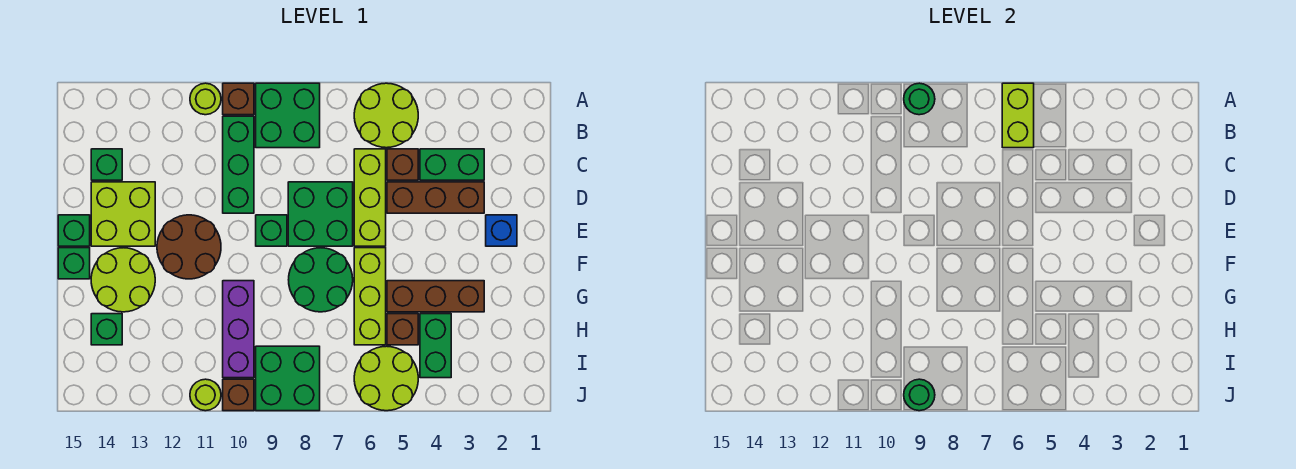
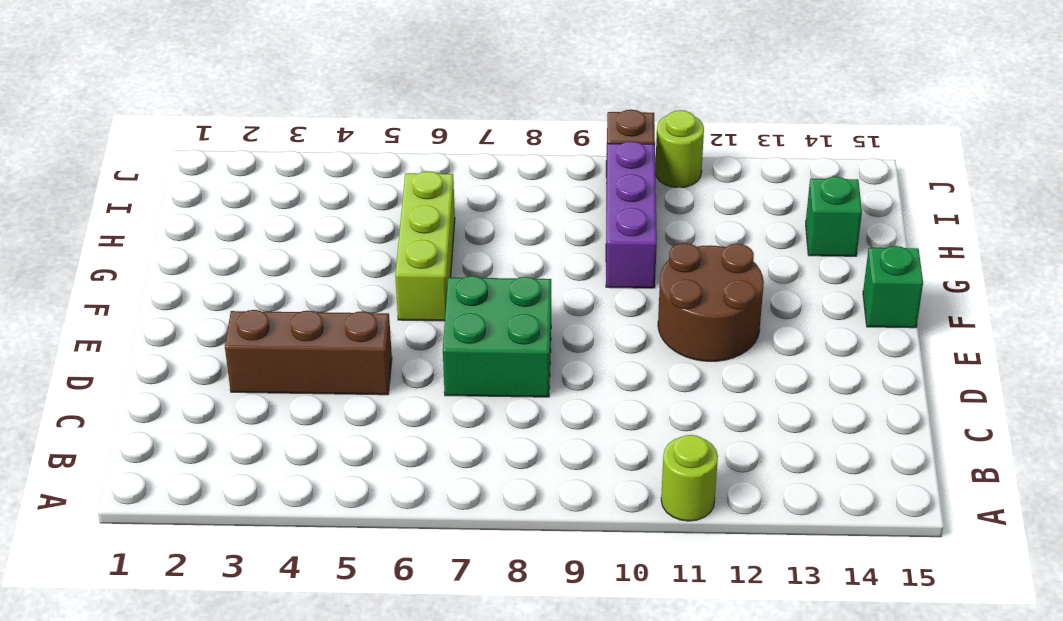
none -> lime round brick A5:B6 level 1
none -> green brick A8:B9 level 1
none -> brown brick A10 level 1
none -> green brick B10:D10 level 1

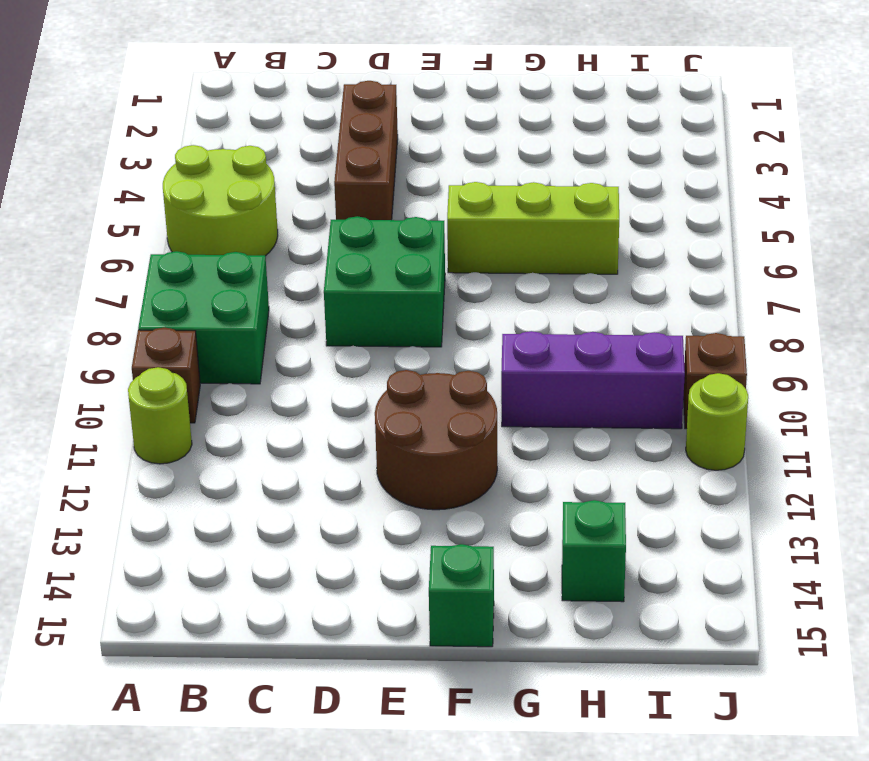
none -> green brick B10:D10 level 1
none -> green brick C3:C4 level 1
none -> brown brick C5 level 1
none -> lime brick C6:E6 level 1

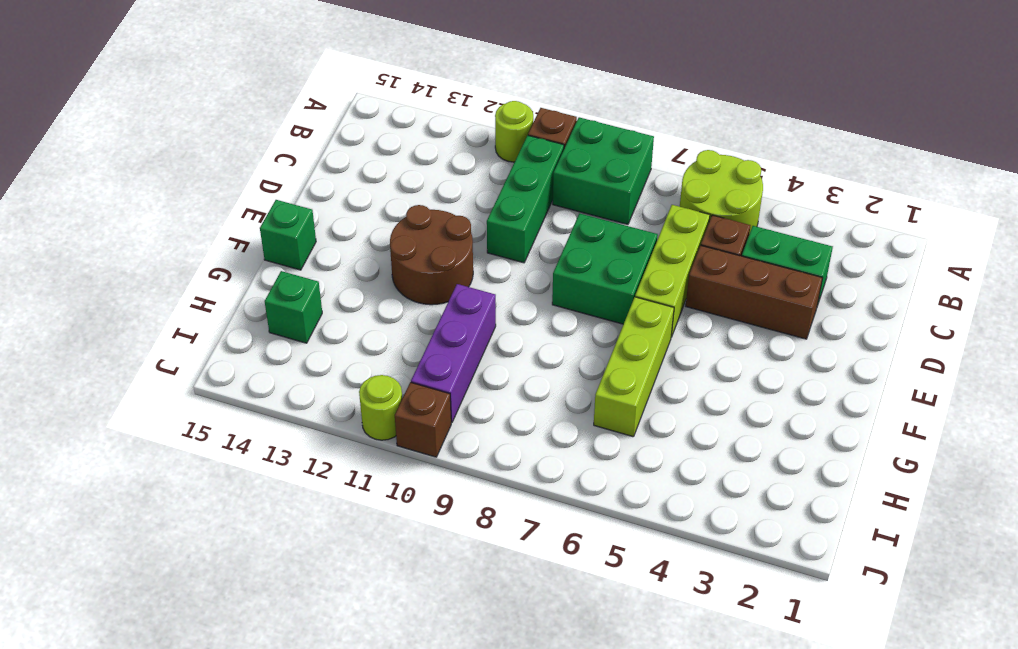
none -> green brick C14 level 1
none -> lime brick D13:E14 level 1
none -> blue brick E2 level 1
none -> green brick E9 level 1

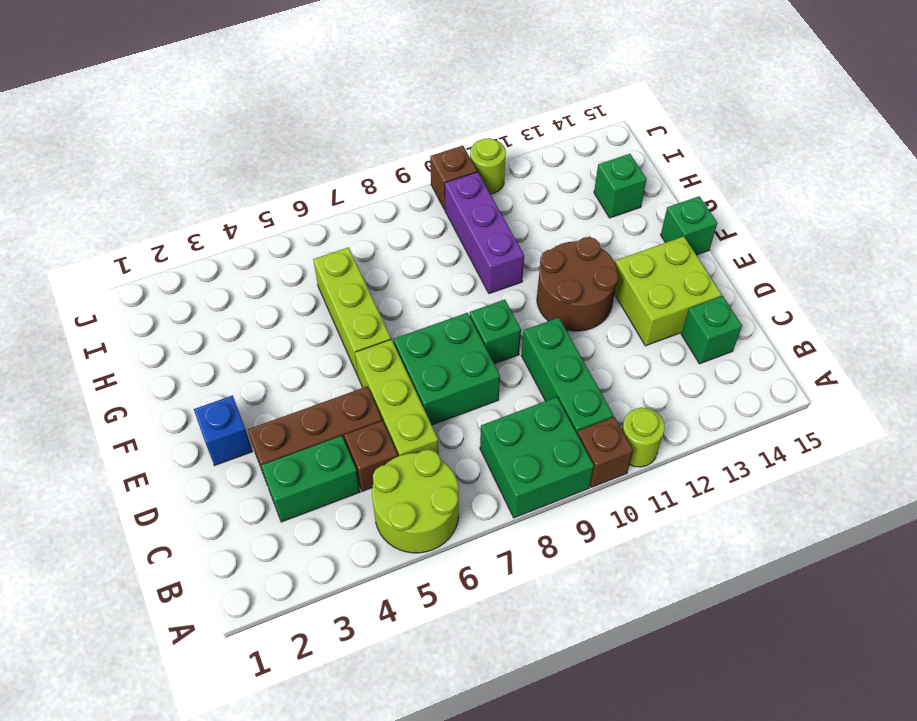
none -> green brick E15 level 1
none -> green round brick F7:G8 level 1
none -> lime round brick F13:G14 level 1
none -> brown brick G3:G5 level 1

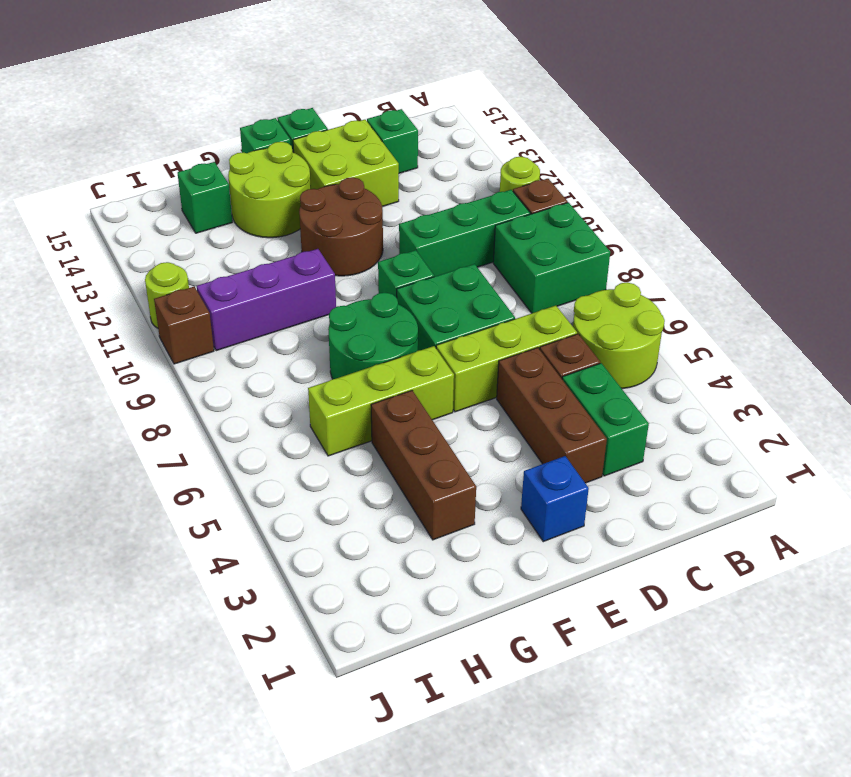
none -> green brick H4:I4 level 1
none -> brown brick H5 level 1
none -> lime round brick I5:J6 level 1
none -> green brick I8:J9 level 1

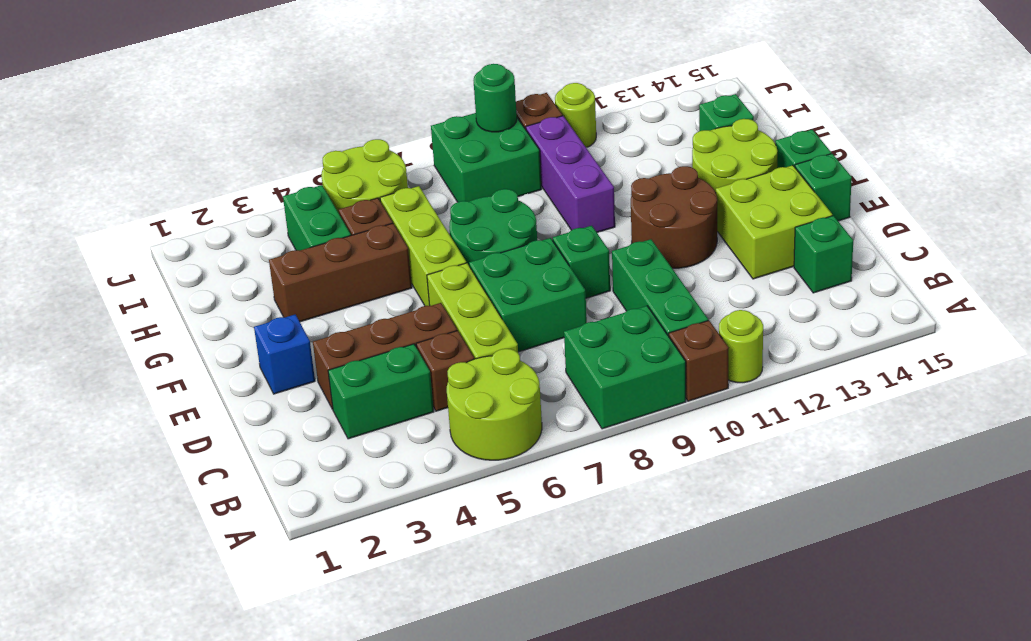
none -> lime brick A6:B6 level 2
none -> green round brick A9 level 2

